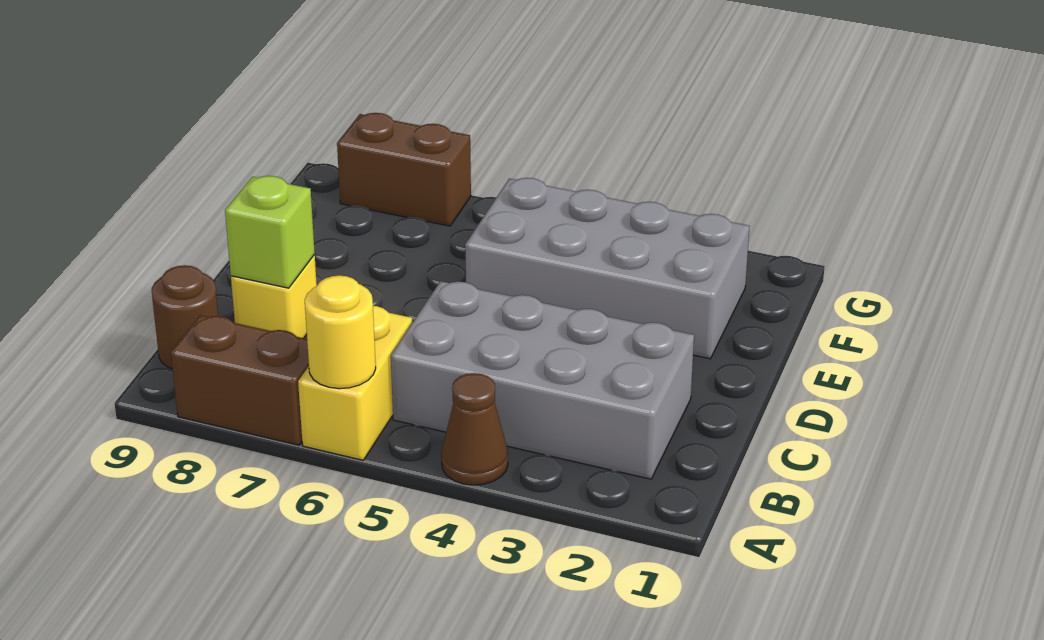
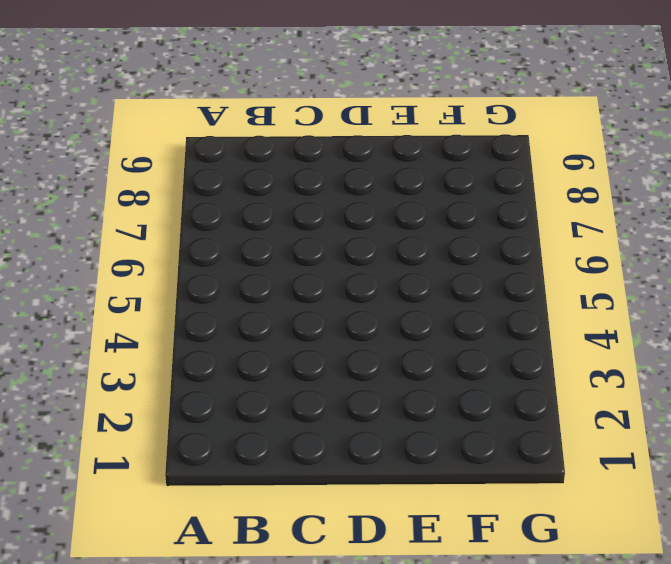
none -> brown cone A4 level 1
none -> yellow brick A6:B6 level 1

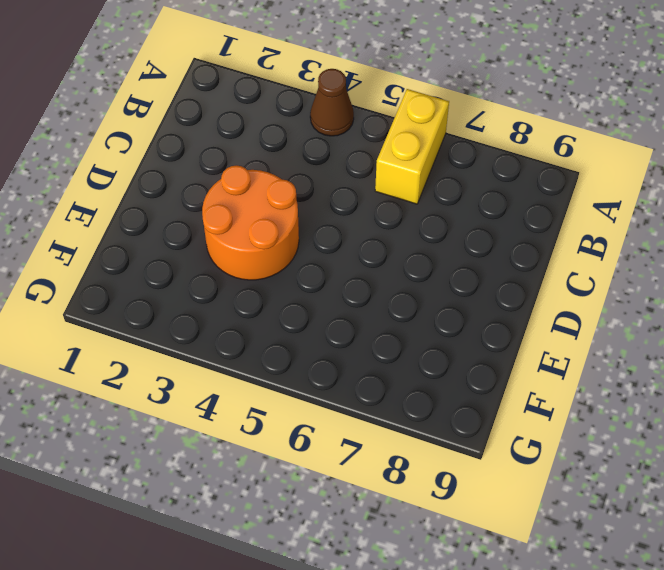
orange round brick D3:E4 level 1 -> grey brick E2:F5 level 1
none -> brown brick A7:A8 level 1
none -> grey brick B2:C5 level 1

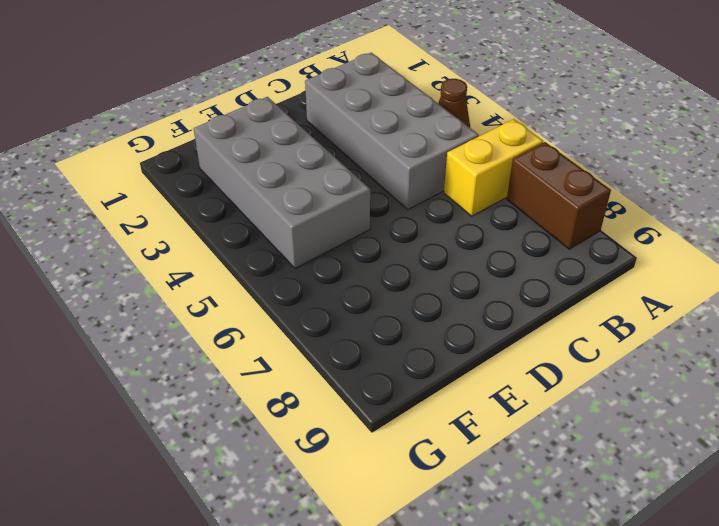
none -> brown round brick B9 level 1
none -> yellow brick C8 level 1

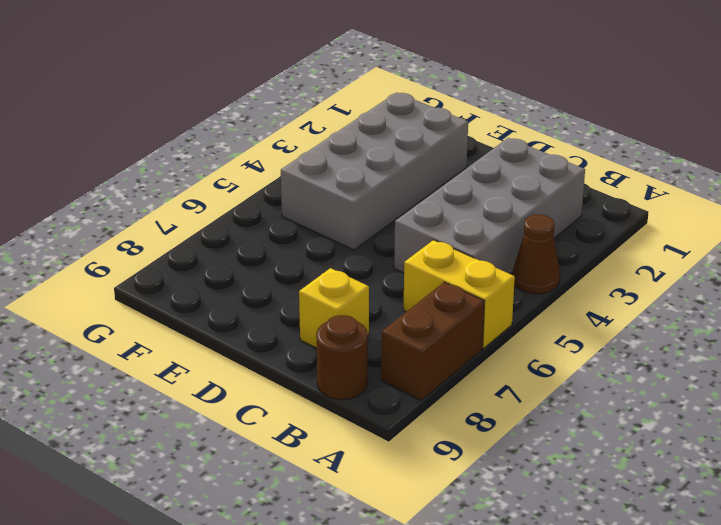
none -> brown brick G7:G8 level 1
none -> yellow round brick A6 level 2

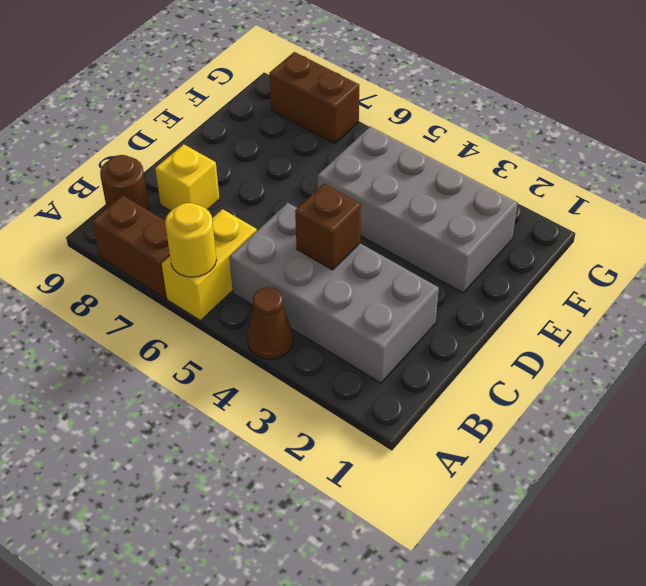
brown brick C4 level 2 -> none
none -> lime brick C8 level 2

